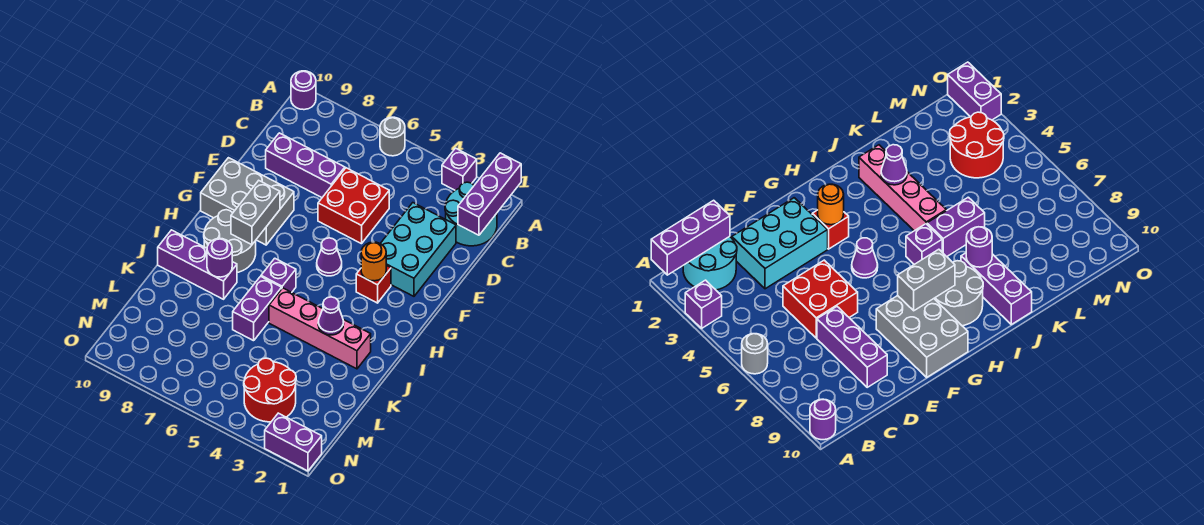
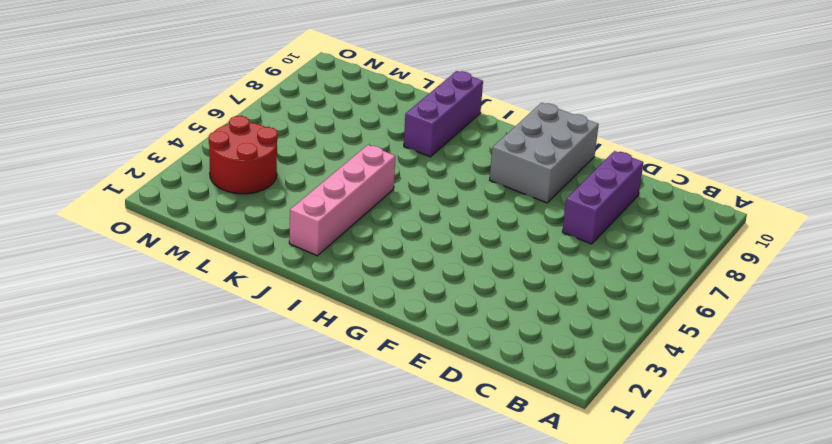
none -> purple brick A3 level 1
none -> grey round brick A6 level 1
none -> purple round brick A10 level 1

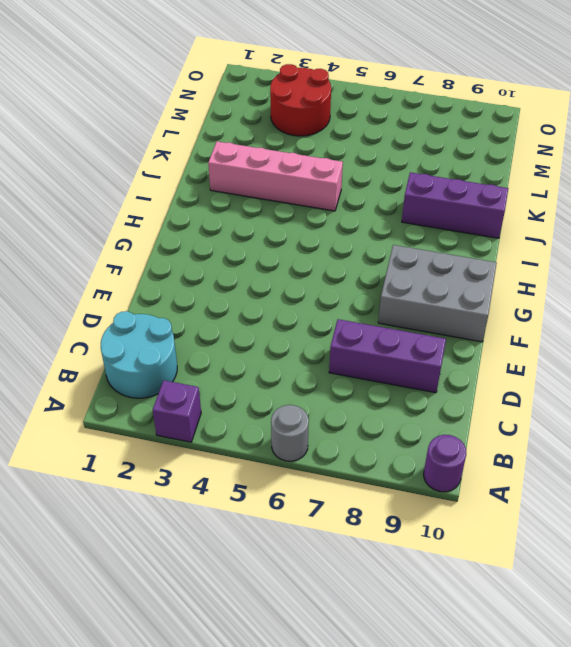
none -> cyan brick D2:F3 level 1
none -> red brick D5:E6 level 1
none -> red brick G3 level 1

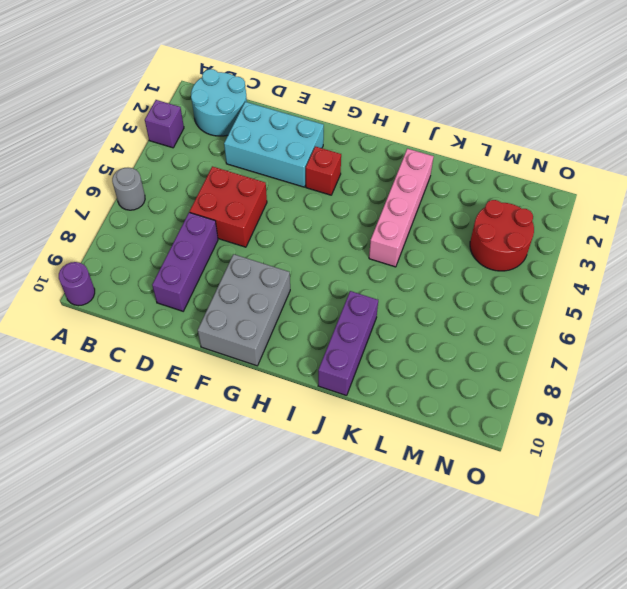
none -> purple cone G5 level 1
none -> grey round brick H8:I9 level 1
none -> purple brick I6 level 1

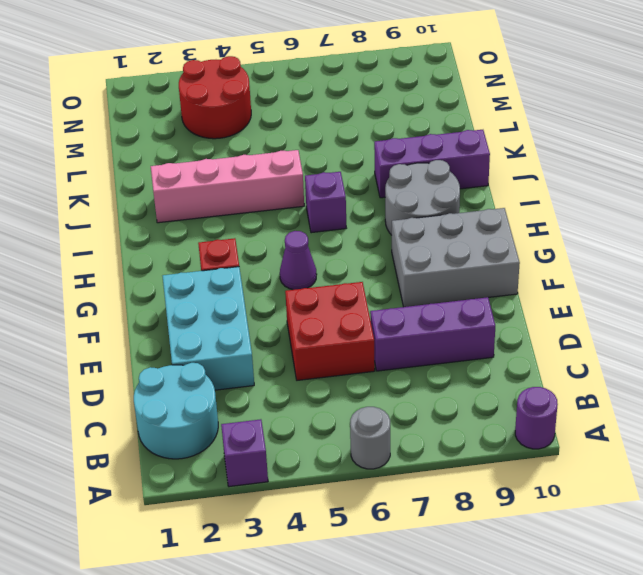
none -> purple brick J6:K6 level 1
none -> purple brick O1:O2 level 1
none -> purple brick A1:C1 level 2

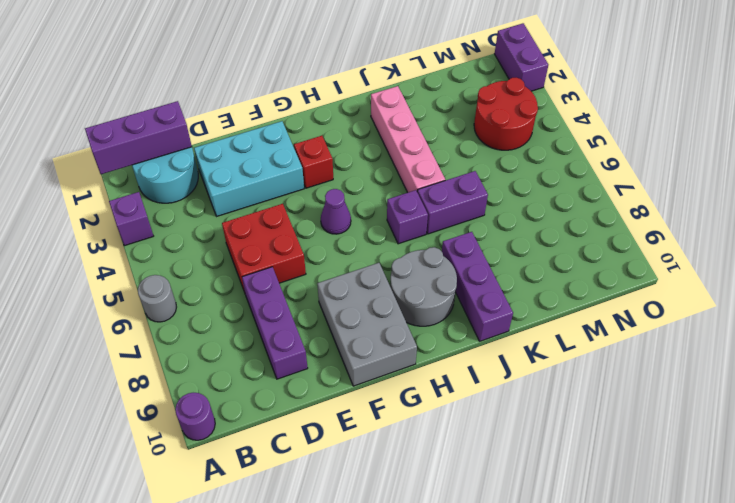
none -> orange round brick G3 level 2
none -> grey brick G8:H8 level 2
none -> purple cone J3 level 2

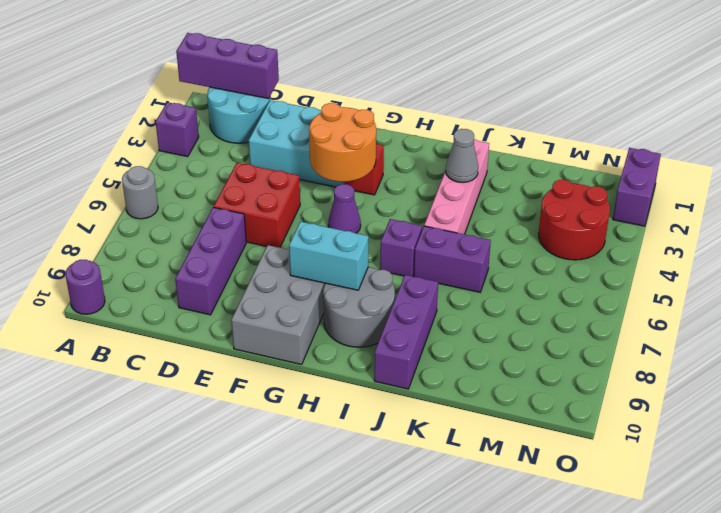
orange round brick F3:G4 level 2 -> orange round brick G3 level 2
cyan brick G8:H8 level 2 -> grey brick G8:H8 level 2
grey cone J3 level 2 -> purple cone J3 level 2
none -> purple round brick J8 level 2

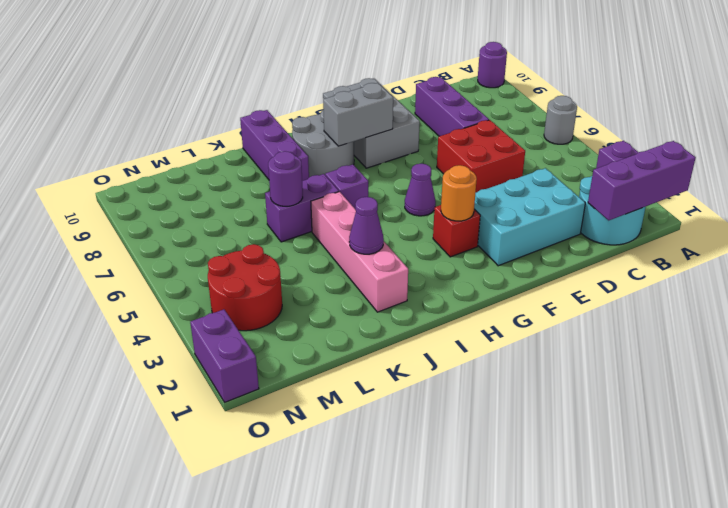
purple round brick K6 level 2 -> purple round brick J8 level 2

